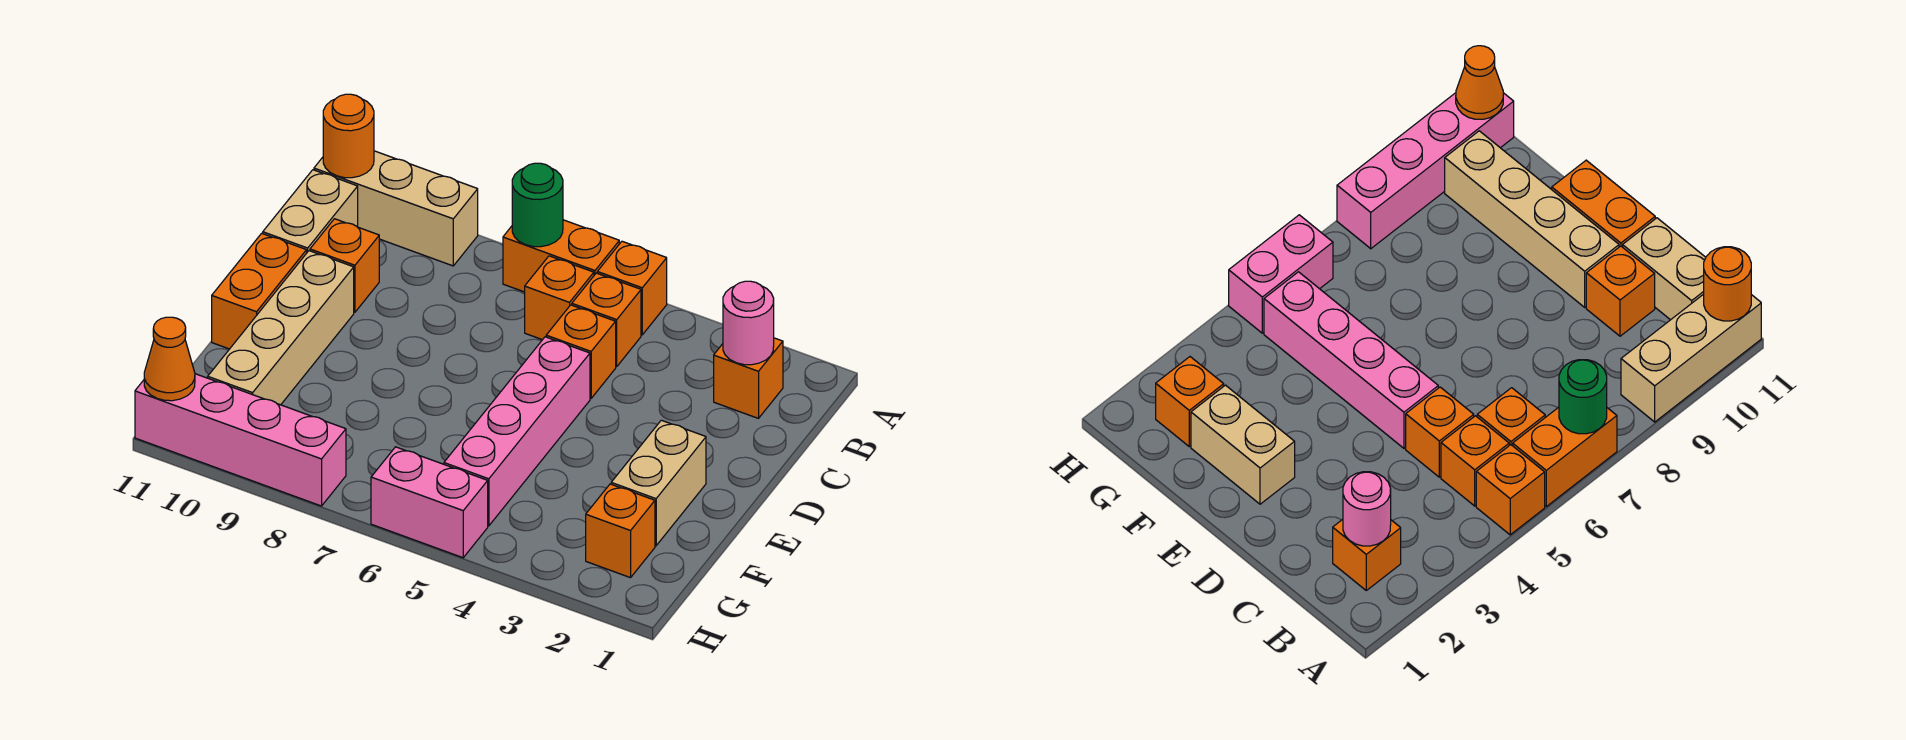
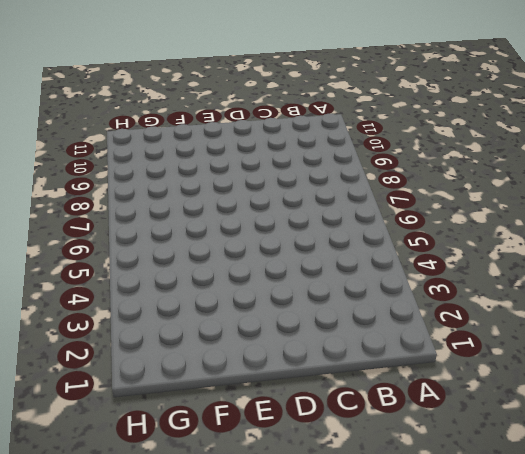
none -> orange brick A5 level 1
none -> orange brick A6:A7 level 1
none -> tan brick A9:A11 level 1

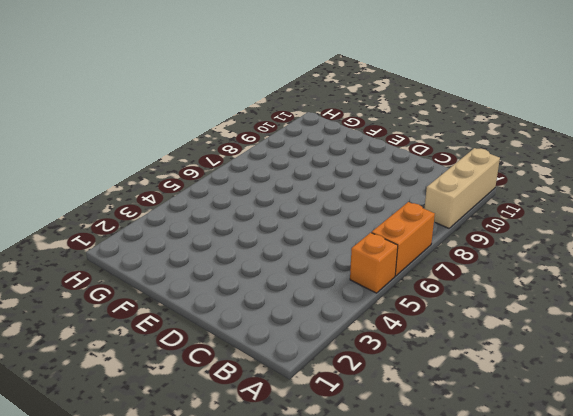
none -> orange brick B2 level 1
none -> orange brick B5 level 1
none -> orange brick B6 level 1

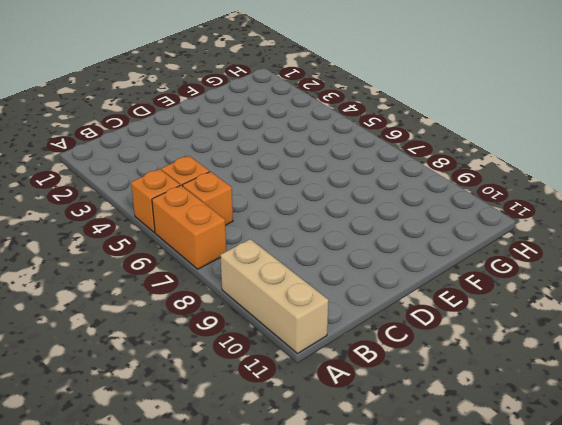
none -> orange brick B2 level 1
none -> tan brick B11:C11 level 1
none -> orange brick C5 level 1

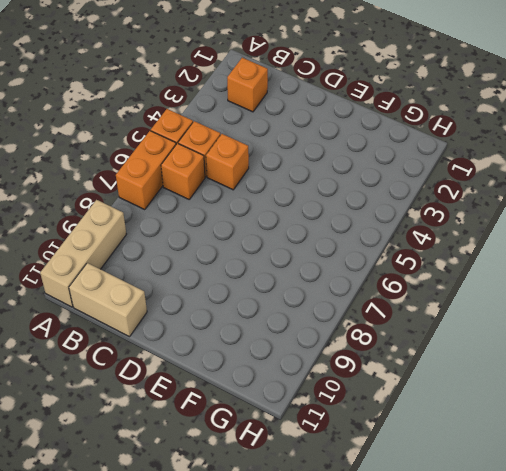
none -> orange brick C10 level 1
none -> pink brick D5:G5 level 1
none -> tan brick D10:G10 level 1

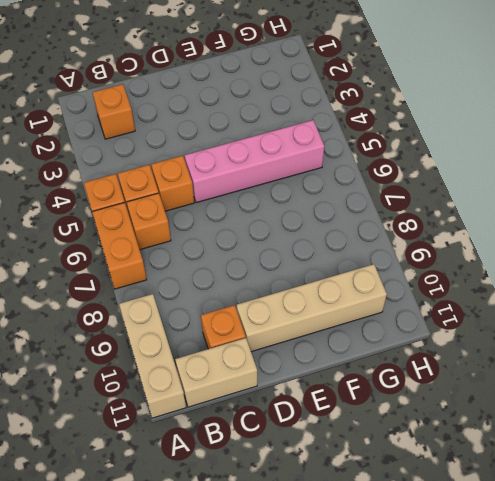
none -> orange brick D11:E11 level 1
none -> tan brick E2:F2 level 1
none -> orange brick G2 level 1

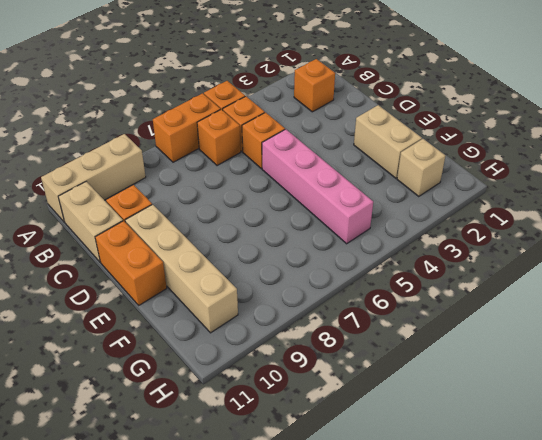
tan brick G2 level 1 -> orange brick G2 level 1
none -> pink brick H5:H6 level 1
none -> pink brick H8:H11 level 1
none -> green round brick A7 level 2

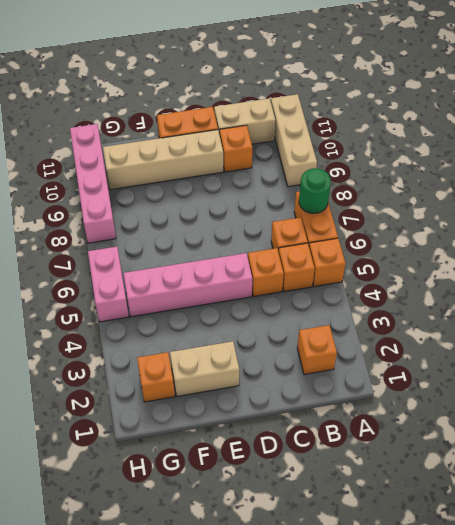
none -> orange round brick A11 level 2
none -> pink round brick B2 level 2
none -> orange cone H11 level 2

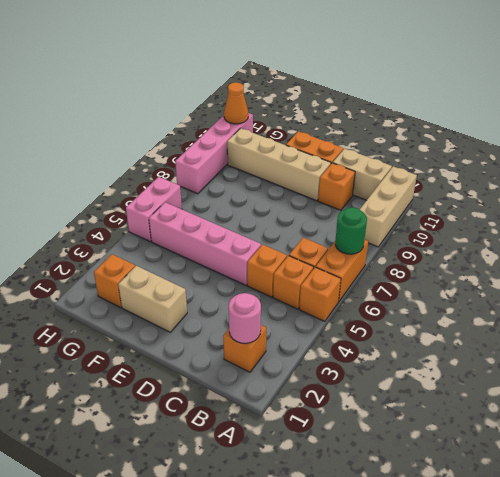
none -> orange round brick A11 level 2

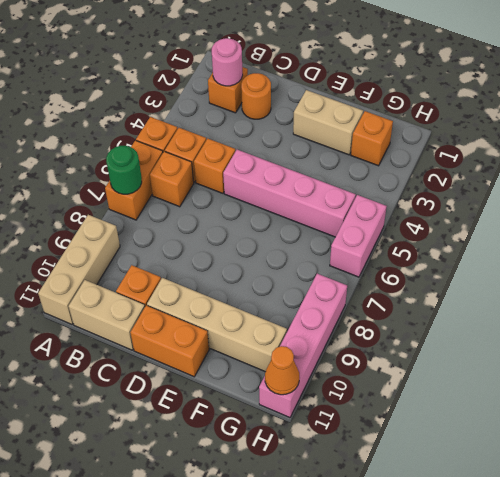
orange round brick C2 level 1 -> orange round brick A11 level 2

